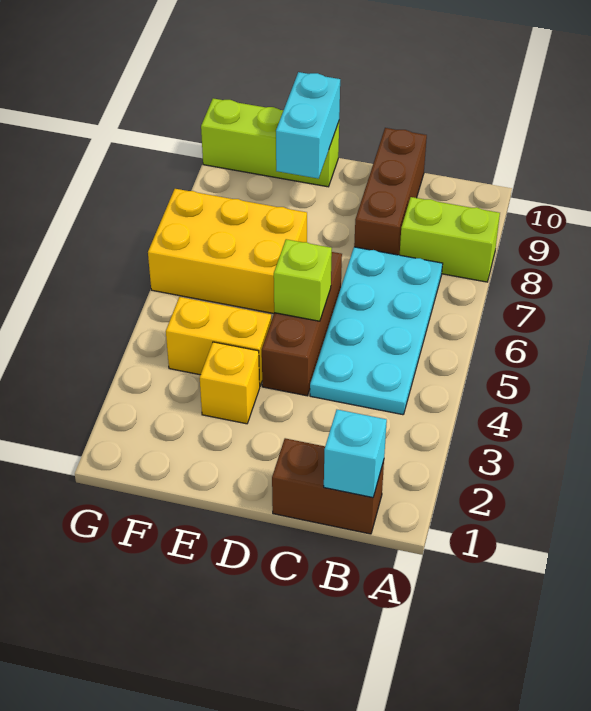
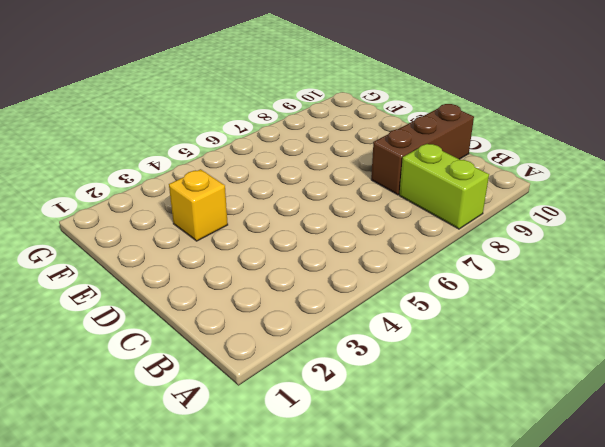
none -> brown brick B1:C1 level 1
none -> cyan plate B4:C7 level 1
none -> brown brick D4:D6 level 1

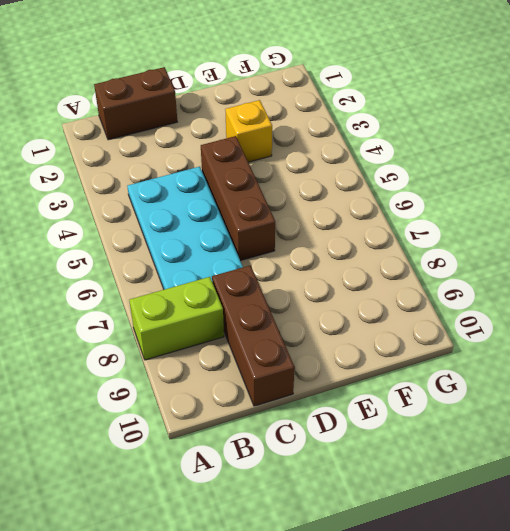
none -> yellow brick E4:F4 level 1
none -> yellow brick E6:G7 level 1
none -> lime brick E10:G10 level 1

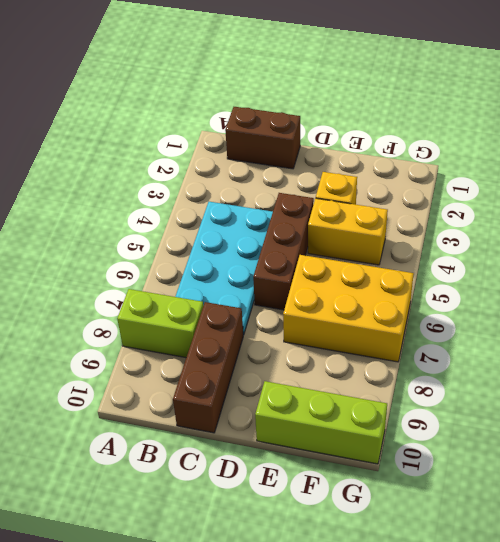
none -> cyan brick B1 level 2
none -> lime brick D5 level 2
none -> cyan brick E9:E10 level 2

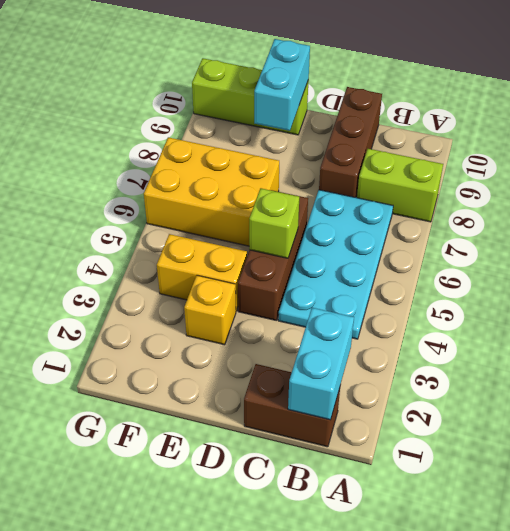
cyan brick B1:B2 level 2 -> cyan brick B1 level 2

